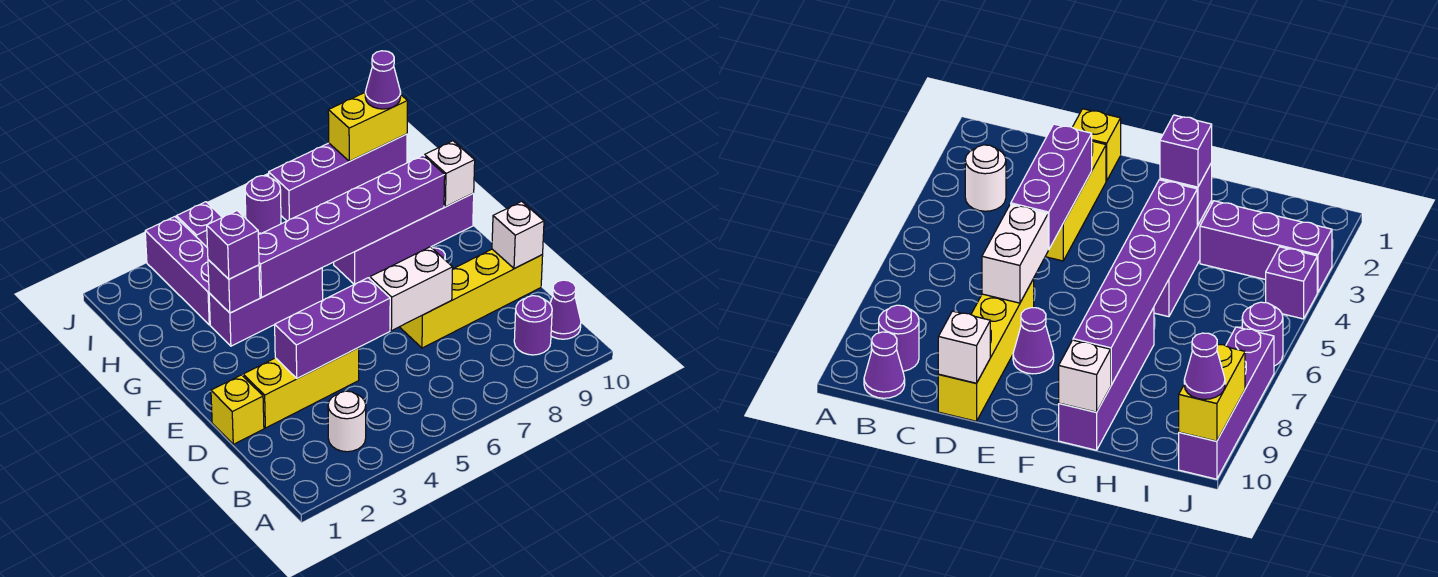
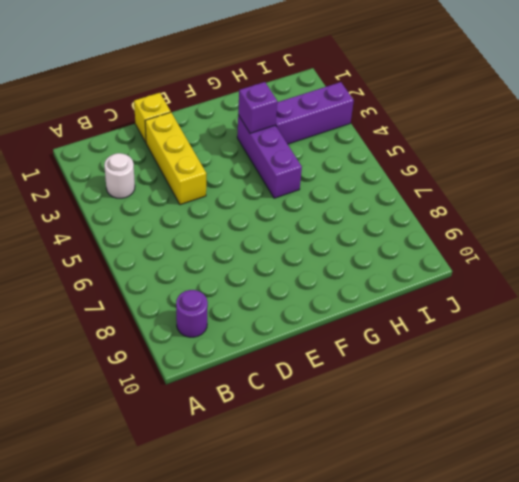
none -> purple cone B10 level 1
none -> yellow brick D7:D10 level 1
none -> purple cone E8 level 1

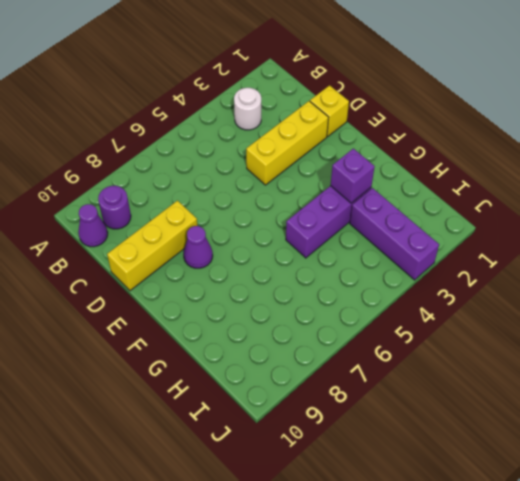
yellow brick D8:D10 level 1 -> yellow brick D7:D10 level 1
none -> purple brick G7:G10 level 1
none -> purple brick J4 level 1
none -> purple round brick J6 level 1

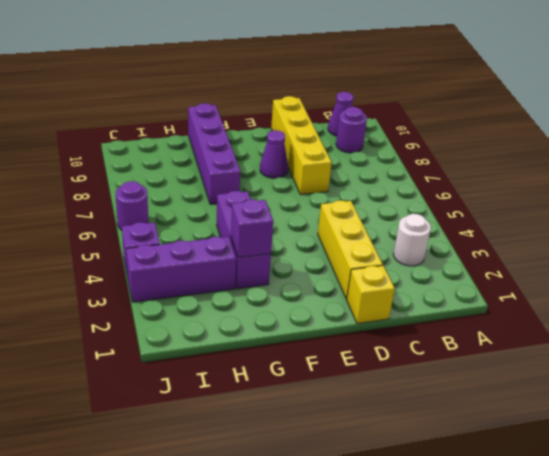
none -> purple brick J7:J10 level 1
none -> purple brick D3:D5 level 2
none -> white brick D6:D7 level 2

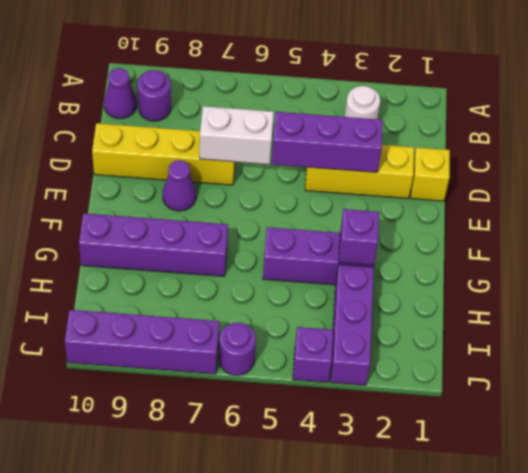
none -> white brick D10 level 2
none -> purple brick G4:G9 level 2
none -> white brick G10 level 2

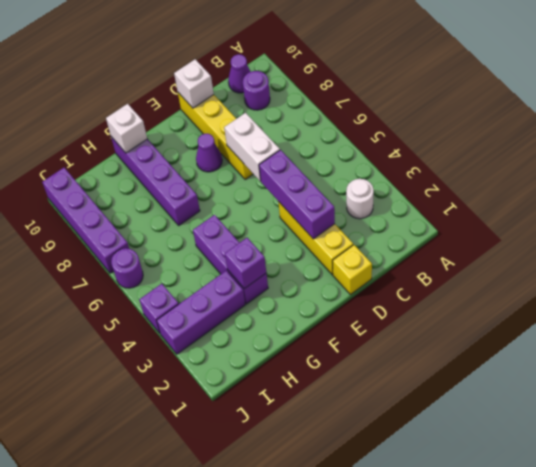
none -> purple brick G4:G9 level 2
none -> yellow brick J9:J10 level 2
none -> purple brick G3 level 3

